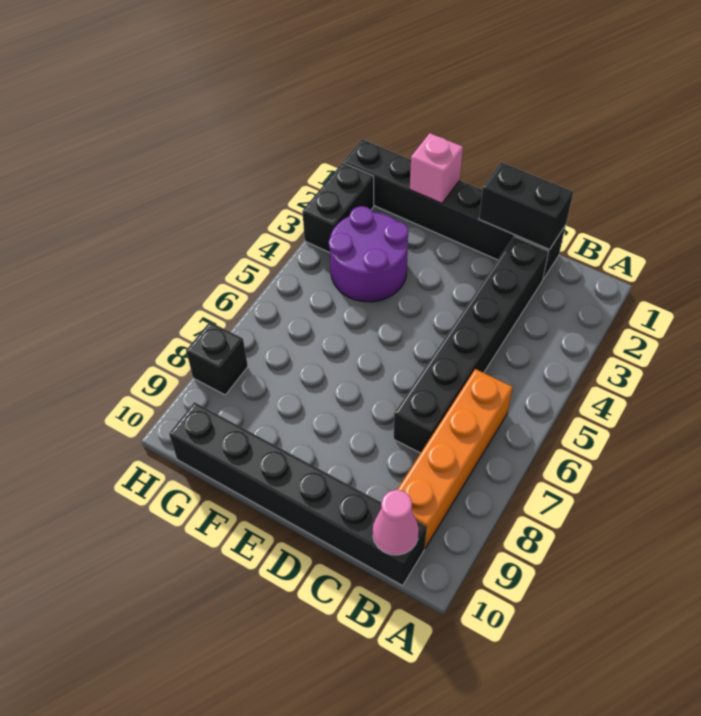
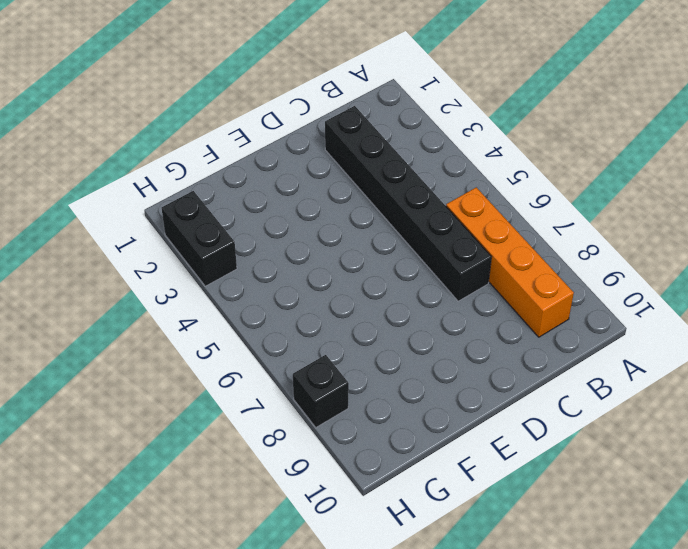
none -> black brick B10:G10 level 1
none -> black brick C1:H1 level 1

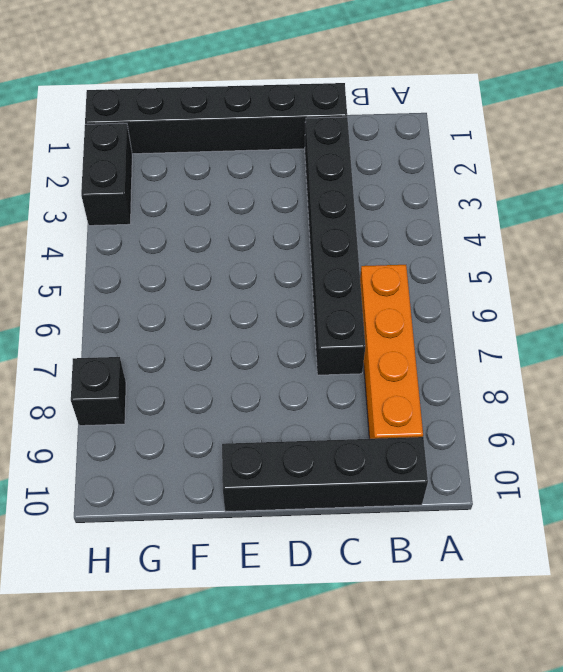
black brick B10:E10 level 1 -> black brick B10:G10 level 1
none -> purple round brick F3:G4 level 1
none -> pink cone B10 level 2

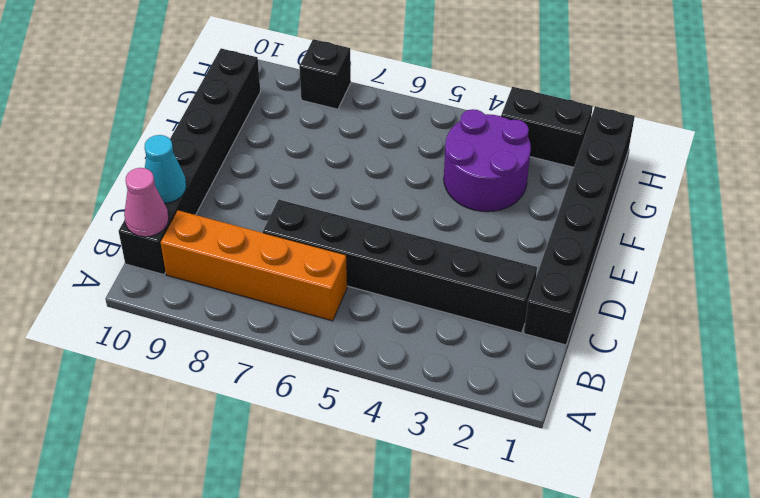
cyan cone C10 level 2 -> none
none -> black brick C1:D1 level 2
none -> pink brick F1 level 2

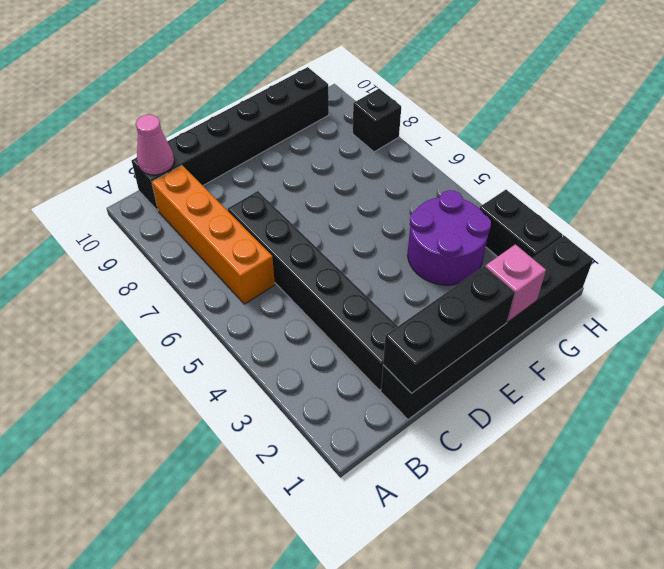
black brick C1:E1 level 2 -> black brick C1:D1 level 2

